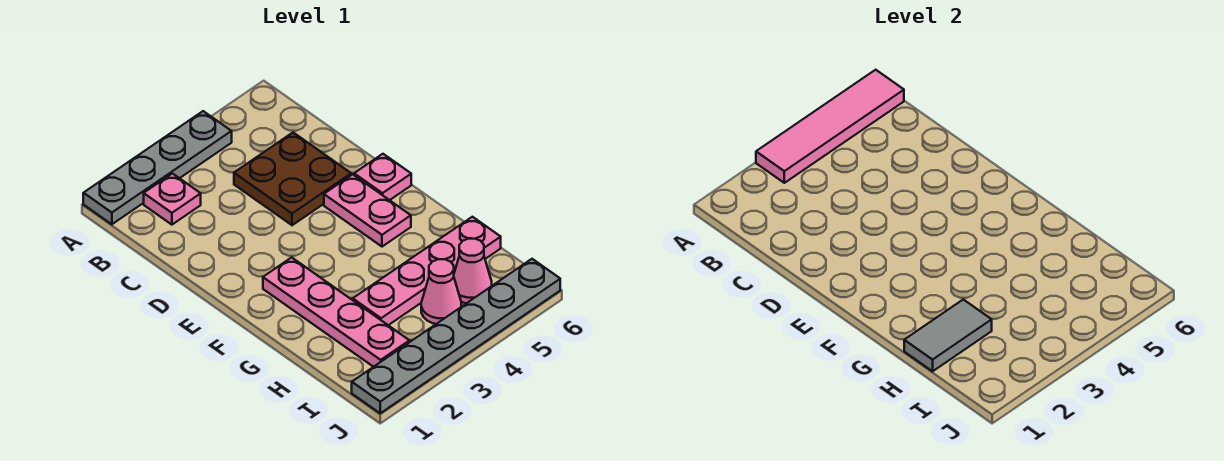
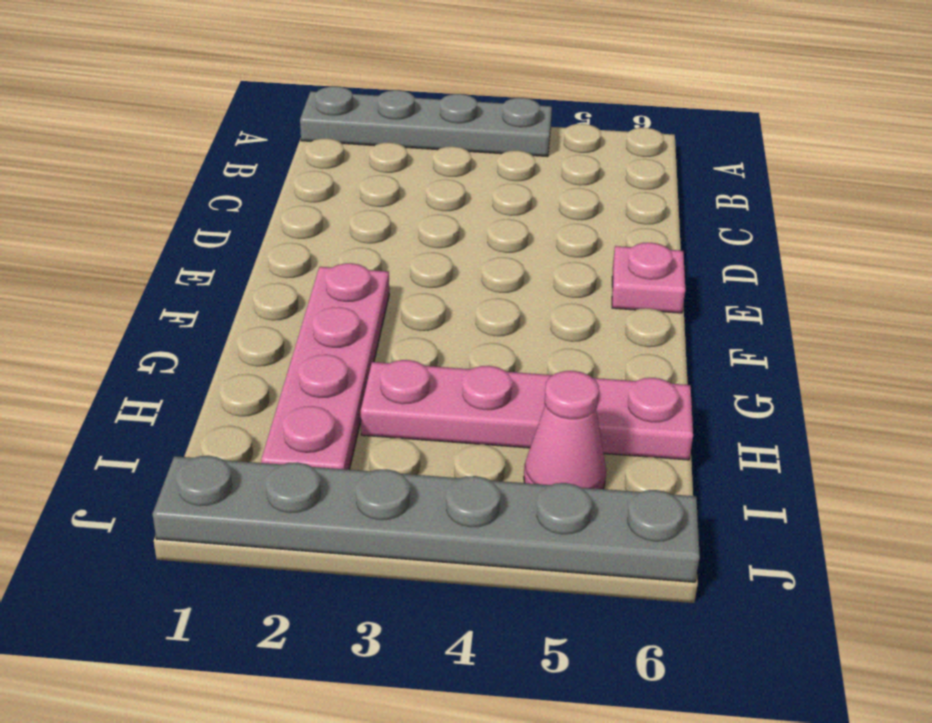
none -> pink plate B2 level 1
none -> brown plate C4:D5 level 1
none -> pink plate E5:F5 level 1

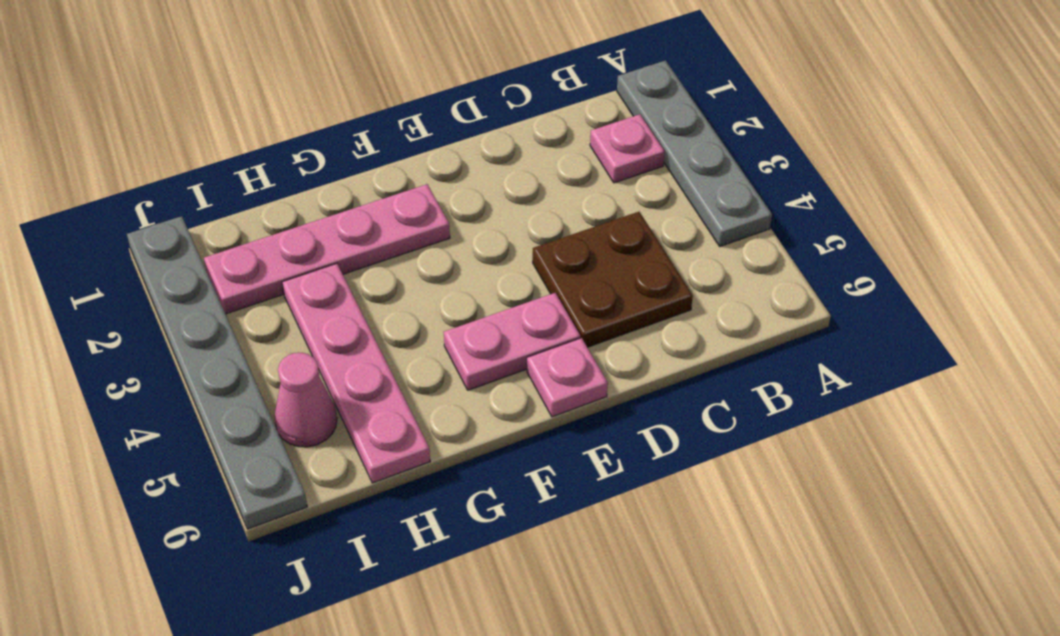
none -> pink cone I4 level 1
none -> pink tile A3:A6 level 2
none -> grey tile H1:H2 level 2

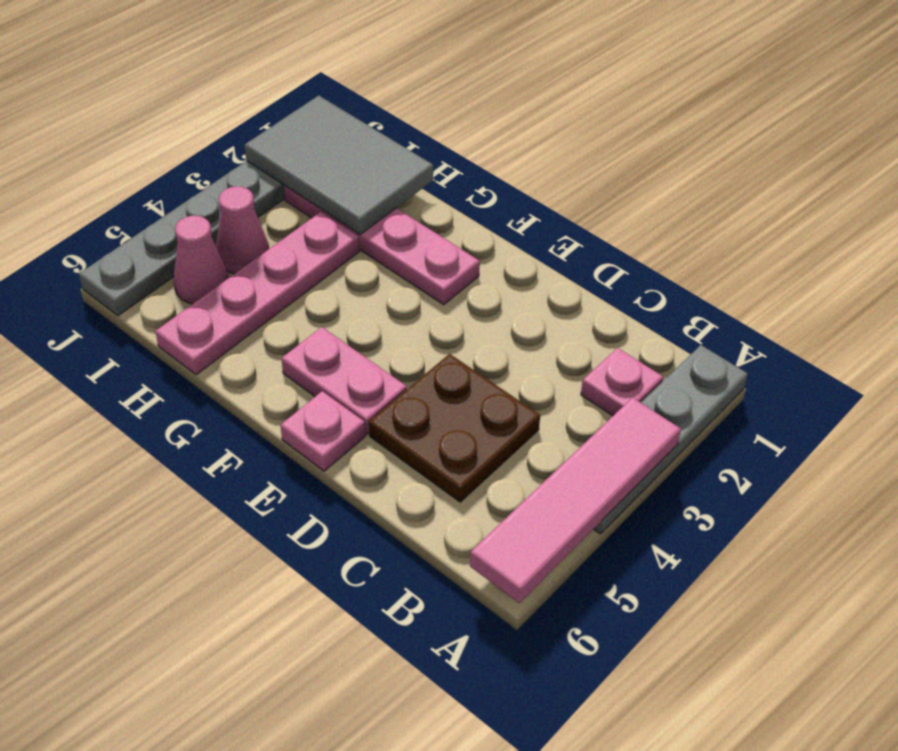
grey tile H1:J2 level 2 -> grey tile H1:H2 level 2

